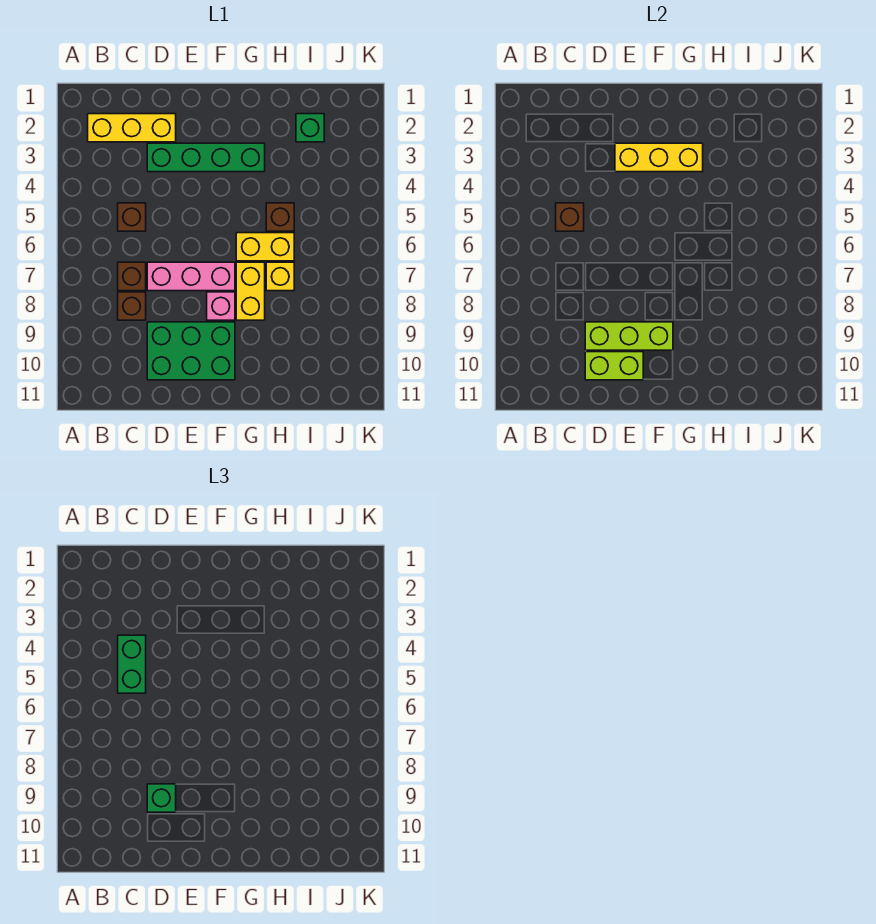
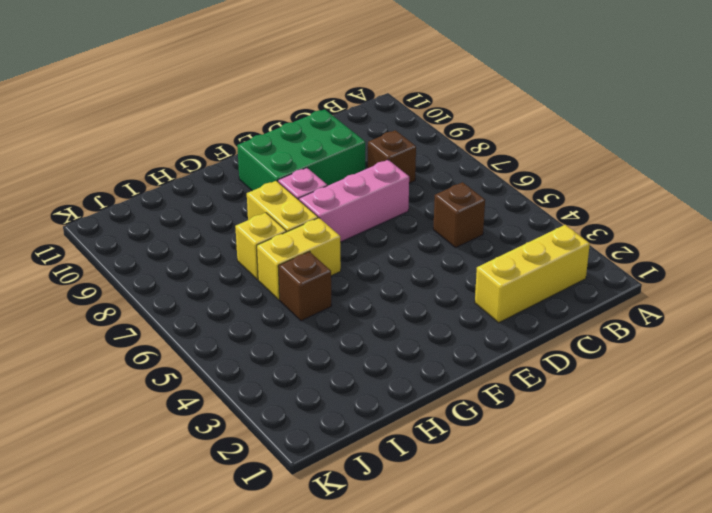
none -> brown brick C7 level 1
none -> green brick D3:G3 level 1
none -> green brick I2 level 1

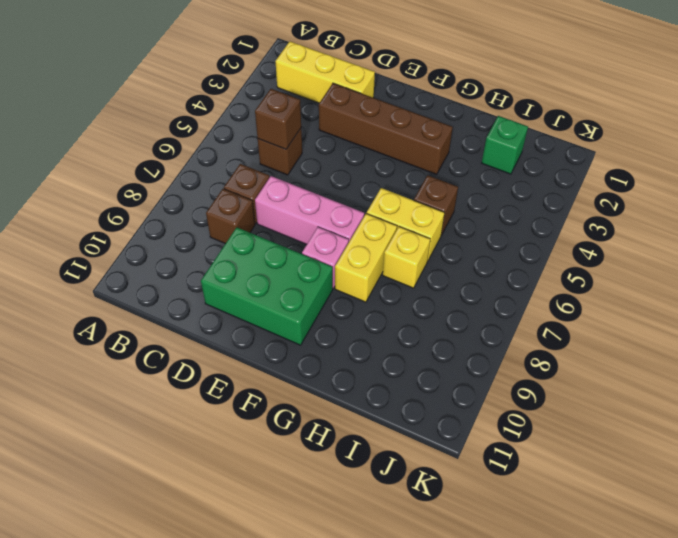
brown brick D3:G3 level 1 -> green brick D3:G3 level 1
none -> lime brick D9:F9 level 2
none -> lime brick D10:E10 level 2
none -> yellow brick E3:G3 level 2

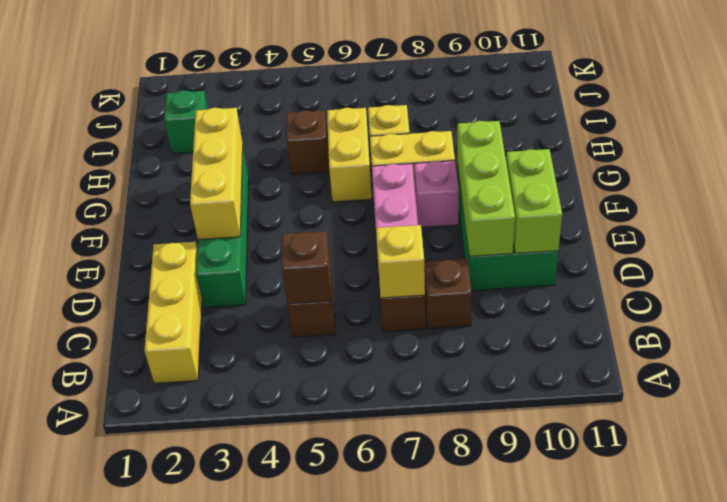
yellow brick C7 level 2 -> none
none -> green brick C4:C5 level 3
none -> green brick D9 level 3

